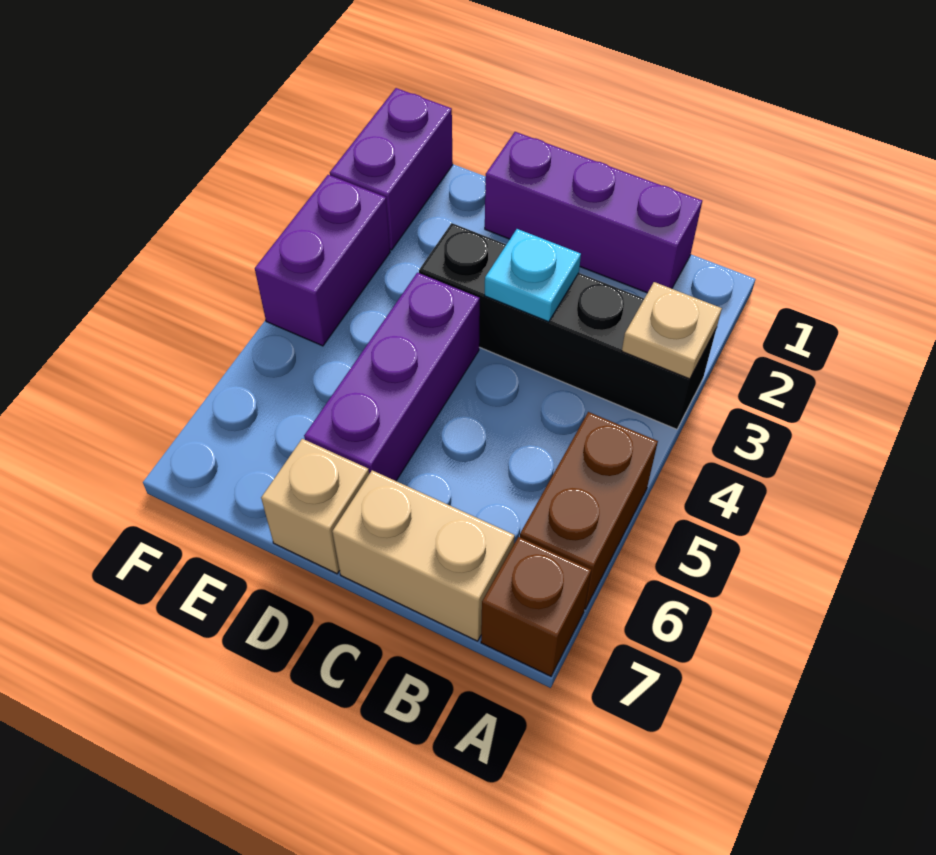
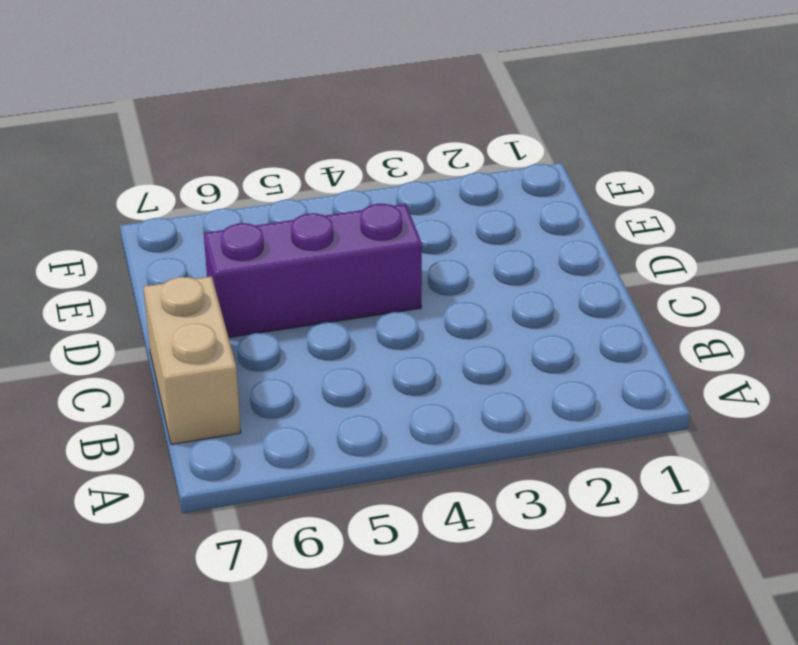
none -> black brick A3:D3 level 1
none -> brown brick A5:A6 level 1

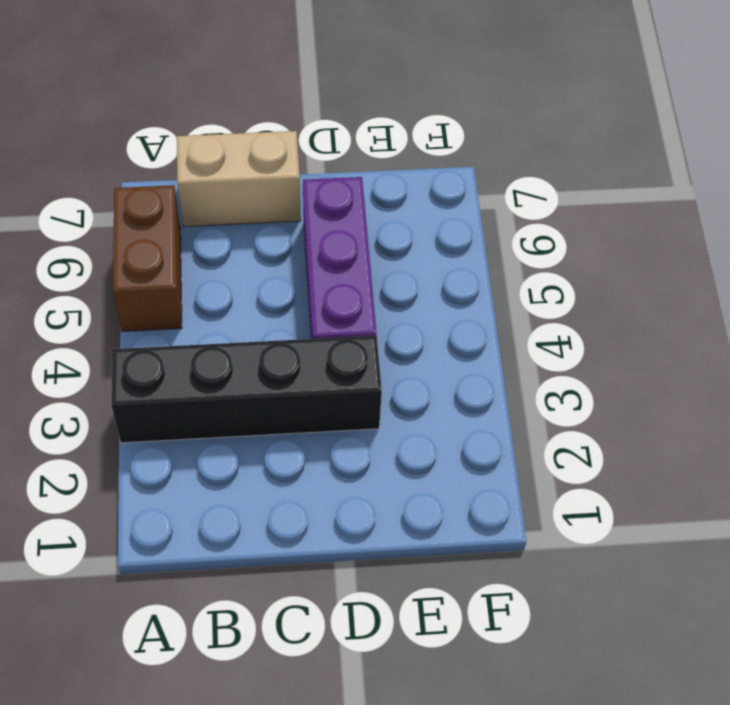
none -> brown brick A7 level 1
none -> purple brick B1:D1 level 1

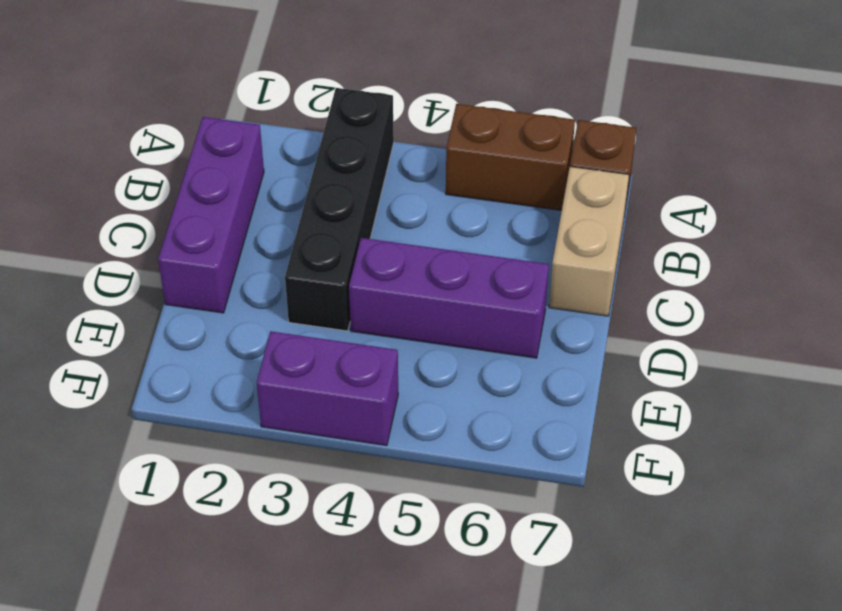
none -> tan brick D7 level 1
none -> purple brick F1:F2 level 1

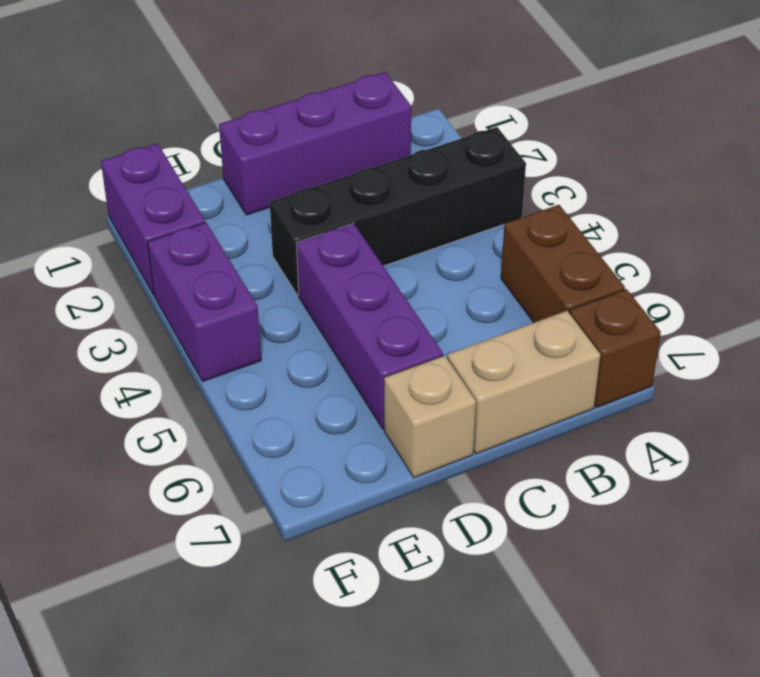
none -> tan plate A3 level 2
none -> cyan plate C3 level 2

